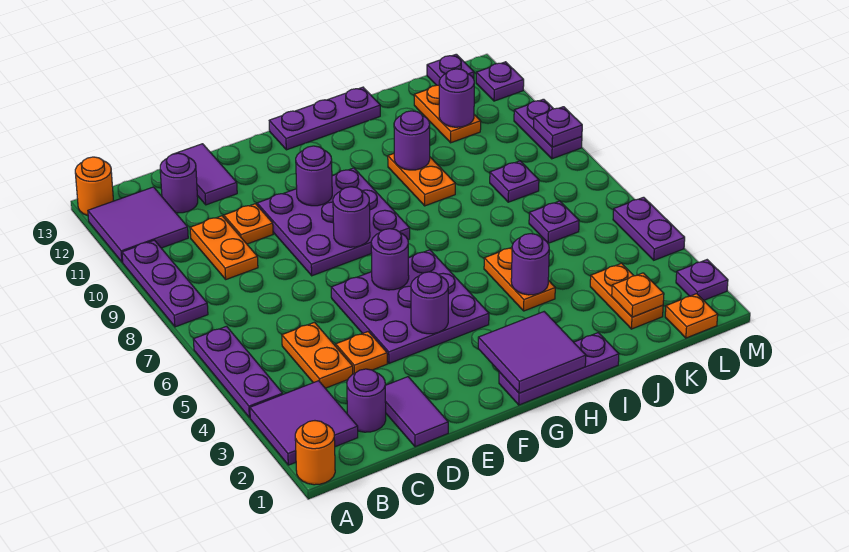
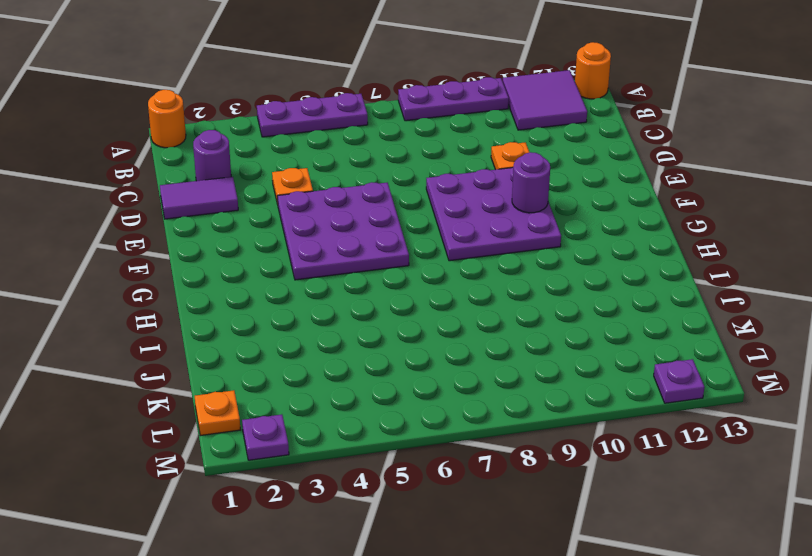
none -> purple tile A2:B3 level 1
none -> orange plate C4:C5 level 1
none -> orange plate C9:C10 level 1
none -> purple round brick C12 level 1

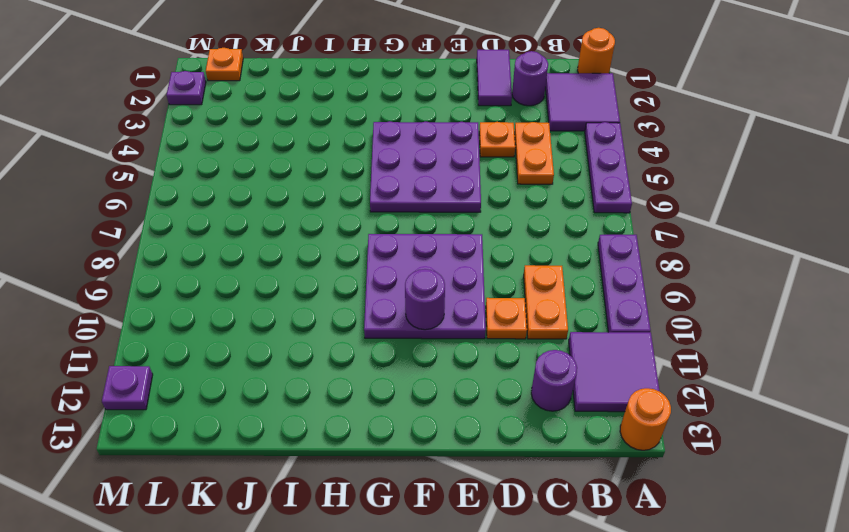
none -> purple tile D12:D13 level 1
none -> purple plate G1:I1 level 1
none -> purple plate G13:I13 level 1
none -> orange plate I4:I5 level 1

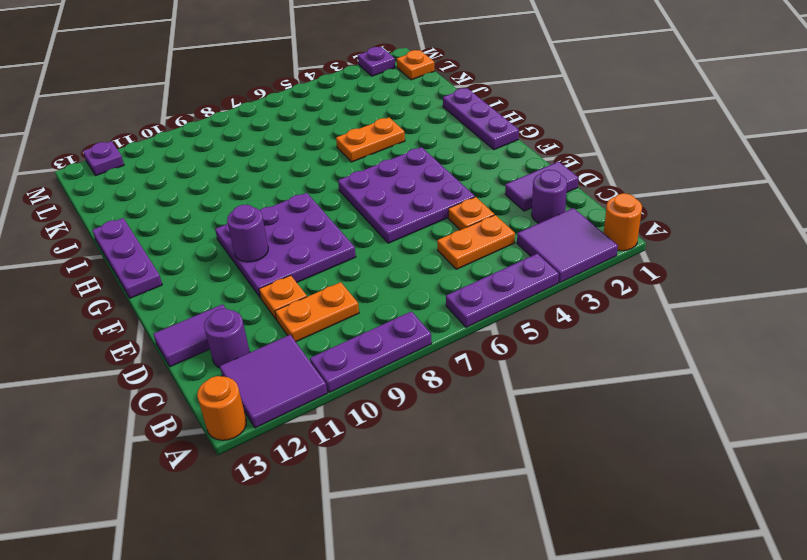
none -> orange plate I9:I10 level 1
none -> orange plate K2:K3 level 1
none -> purple plate K6 level 1
none -> purple plate K8 level 1

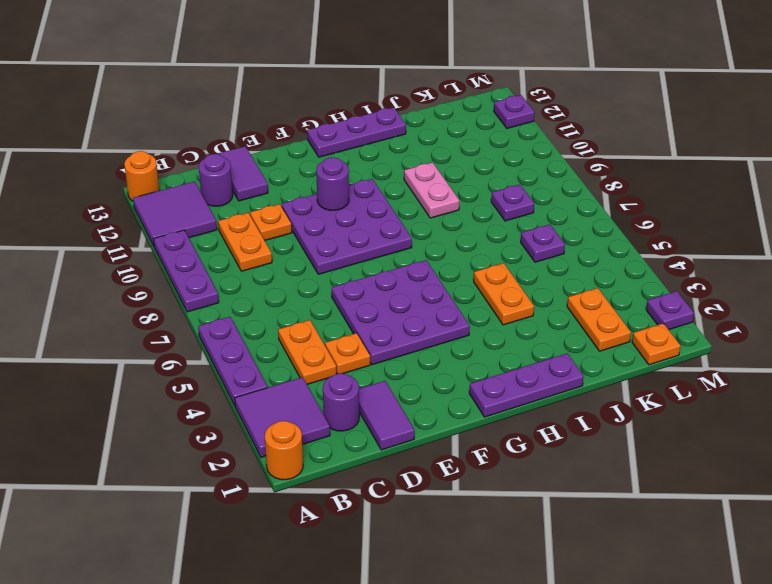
pink plate I9:I10 level 1 -> orange plate I9:I10 level 1
none -> orange plate K11:K12 level 1
none -> purple plate L13 level 1
none -> purple plate M4:M5 level 1
none -> purple plate M9:M10 level 1

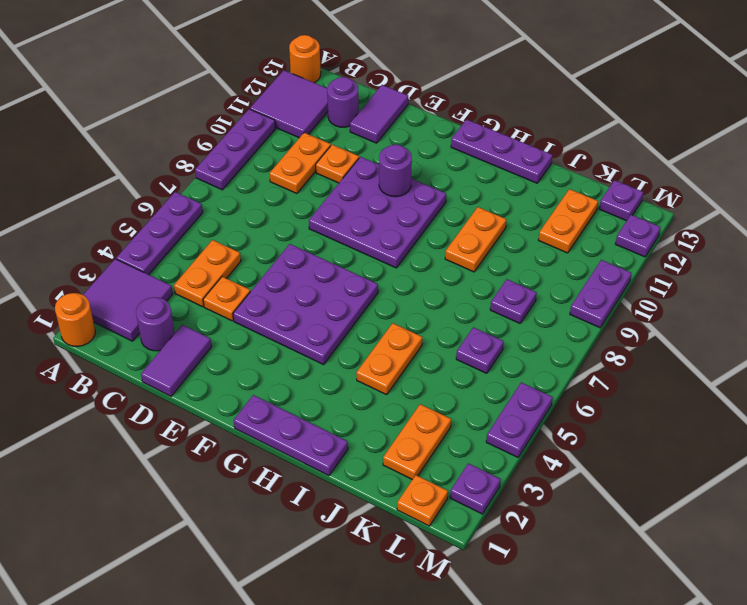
none -> purple round brick F4 level 2
none -> purple round brick F6 level 2
none -> purple round brick F8 level 2
none -> purple tile G1:H2 level 2

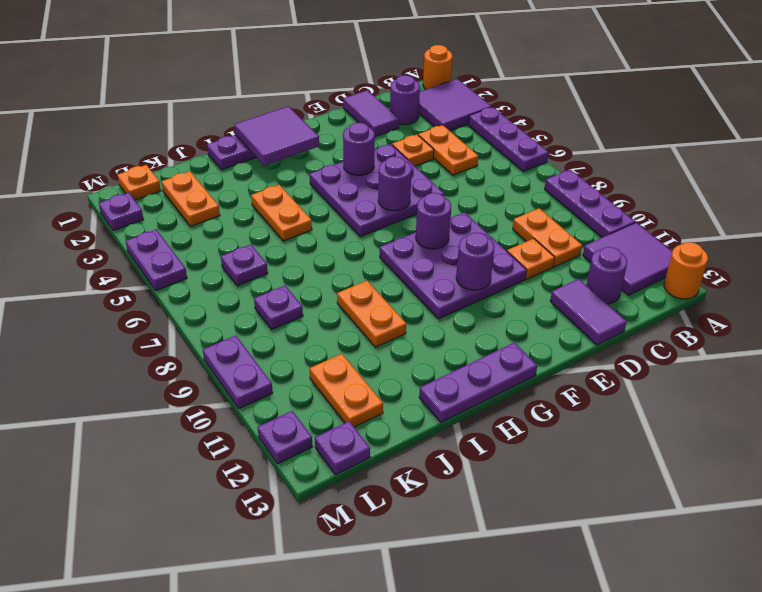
none -> purple round brick I4 level 2
none -> purple round brick I10 level 2
none -> orange plate K2 level 2
none -> purple round brick K11 level 2

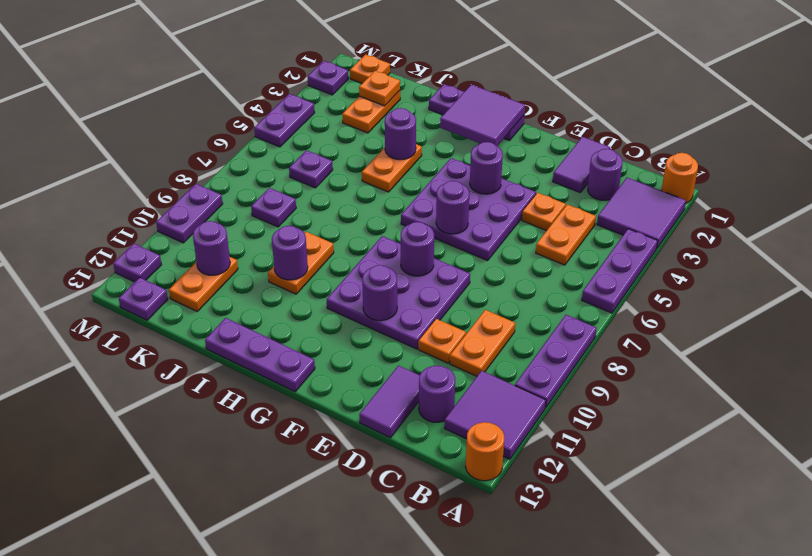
none -> purple plate M9 level 2

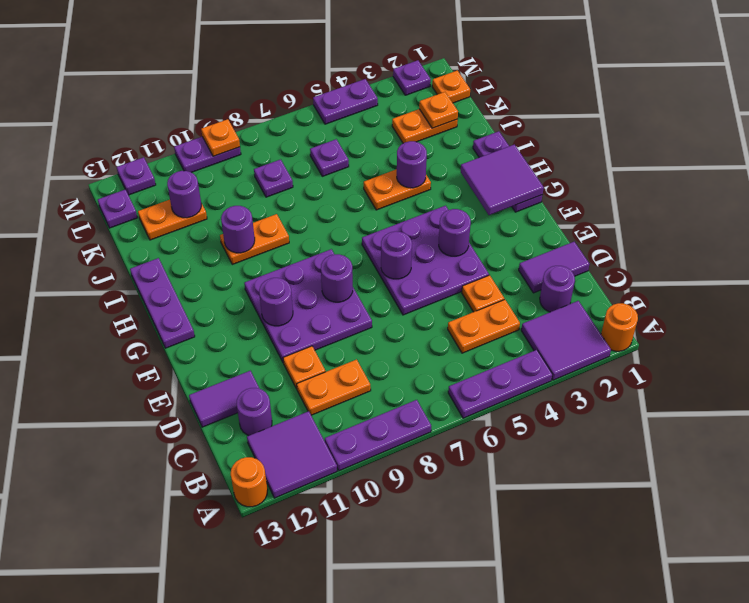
orange plate M9 level 2 -> purple plate M9 level 2

